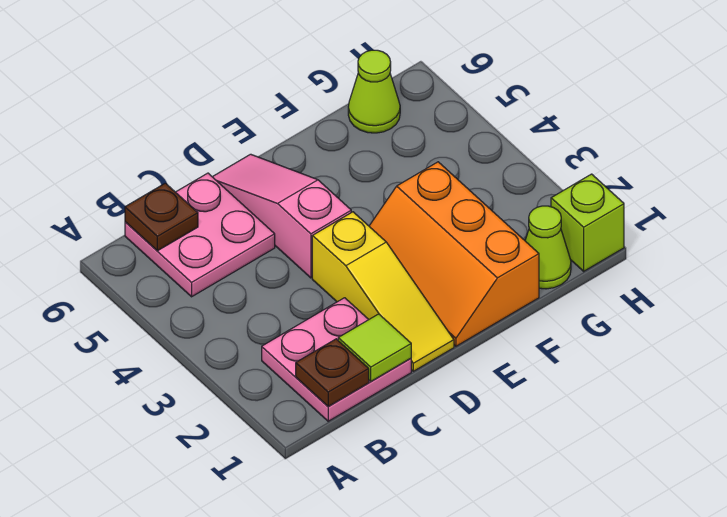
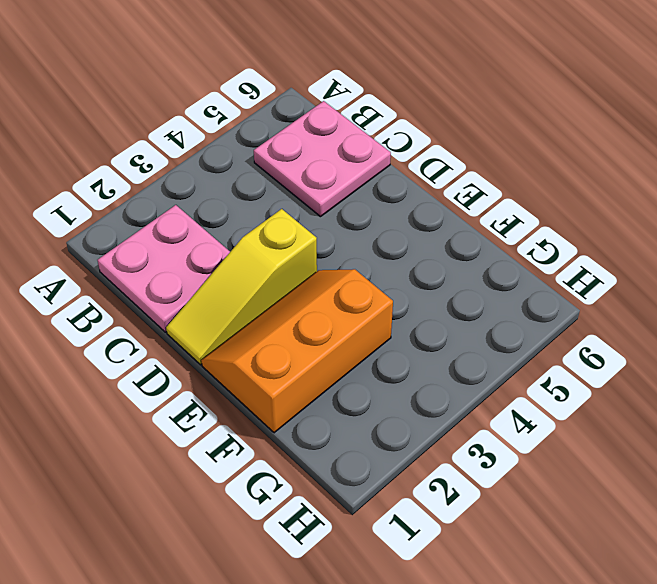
none -> pink slope D4:D6 level 1 top 4
none -> lime cone G1 level 1

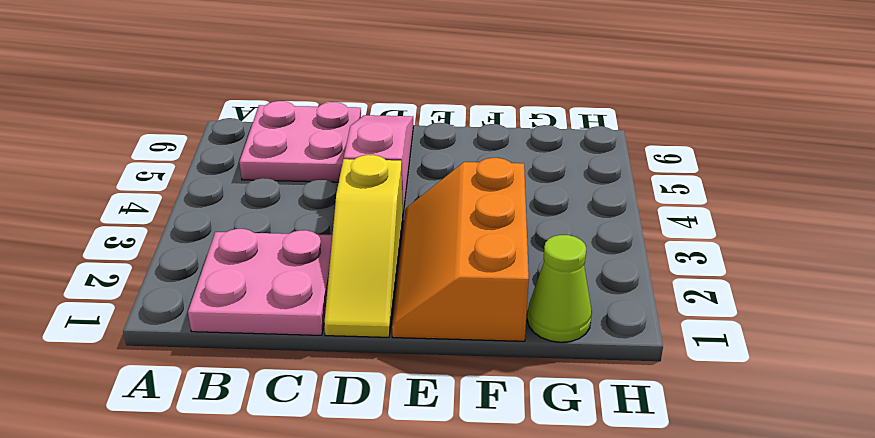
none -> lime cone G6 level 1
none -> lime brick H1 level 1

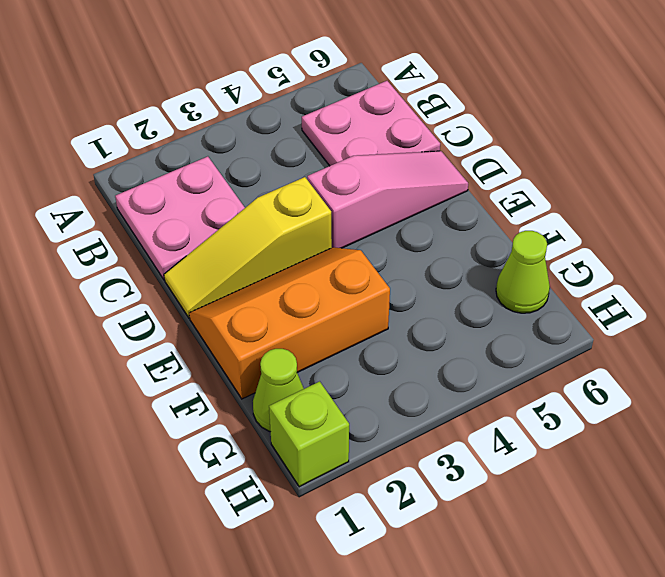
none -> brown plate B1 level 2
none -> brown plate B6 level 2

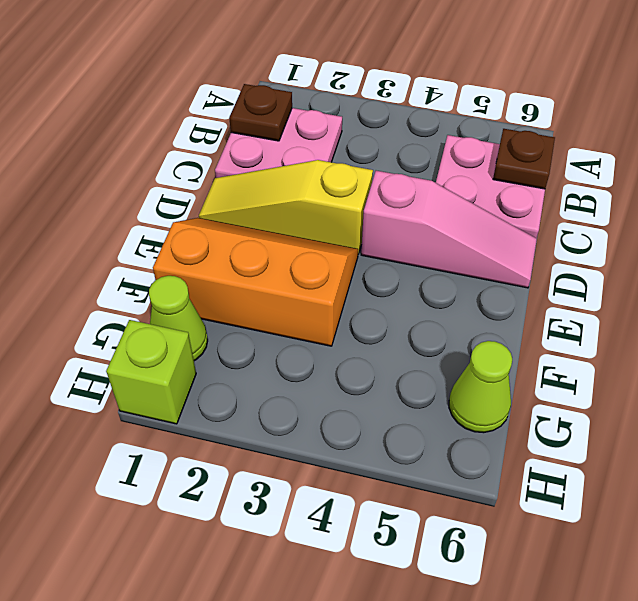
none -> lime tile C1 level 2

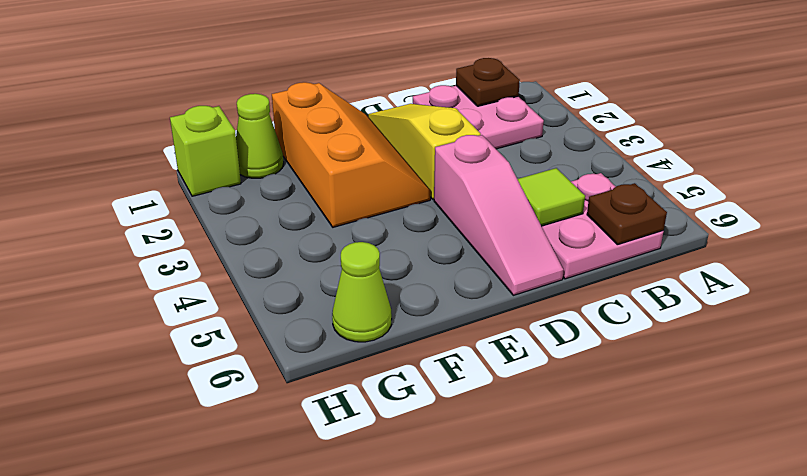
lime tile C5 level 2 -> lime tile C1 level 2

